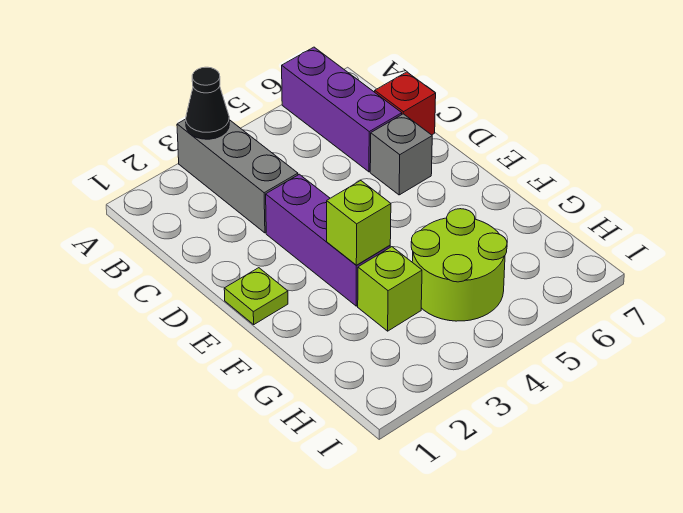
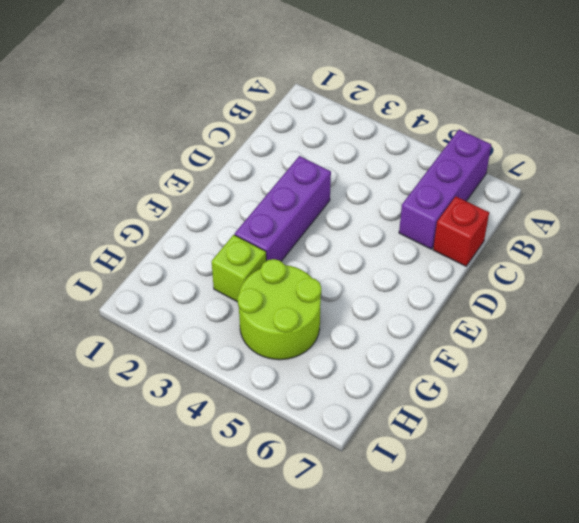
none -> grey brick A3:C3 level 1
none -> grey brick D6 level 1

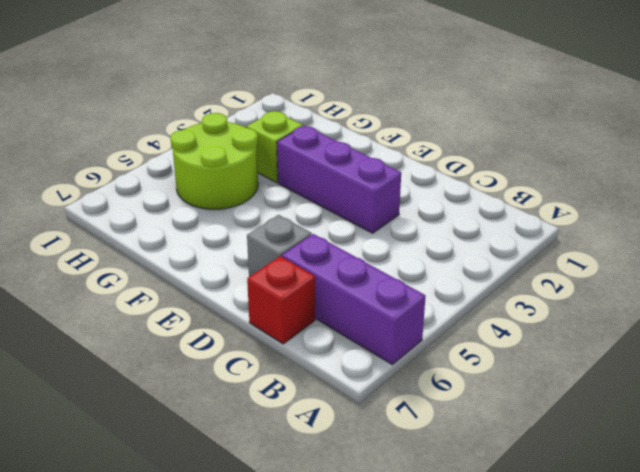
none -> grey brick A3:C3 level 1
none -> lime plate E1 level 1

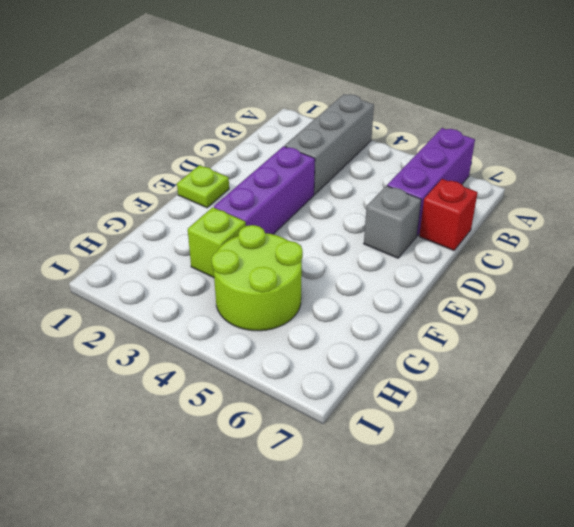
none -> black cone A3 level 2
none -> lime brick F3 level 2

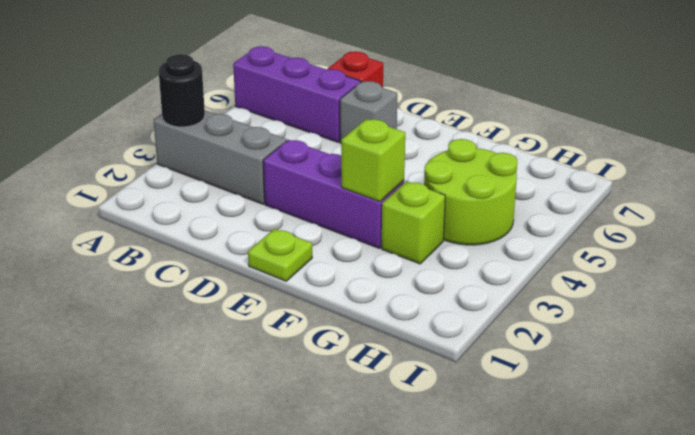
black round brick A3 level 2 -> black cone A3 level 2

